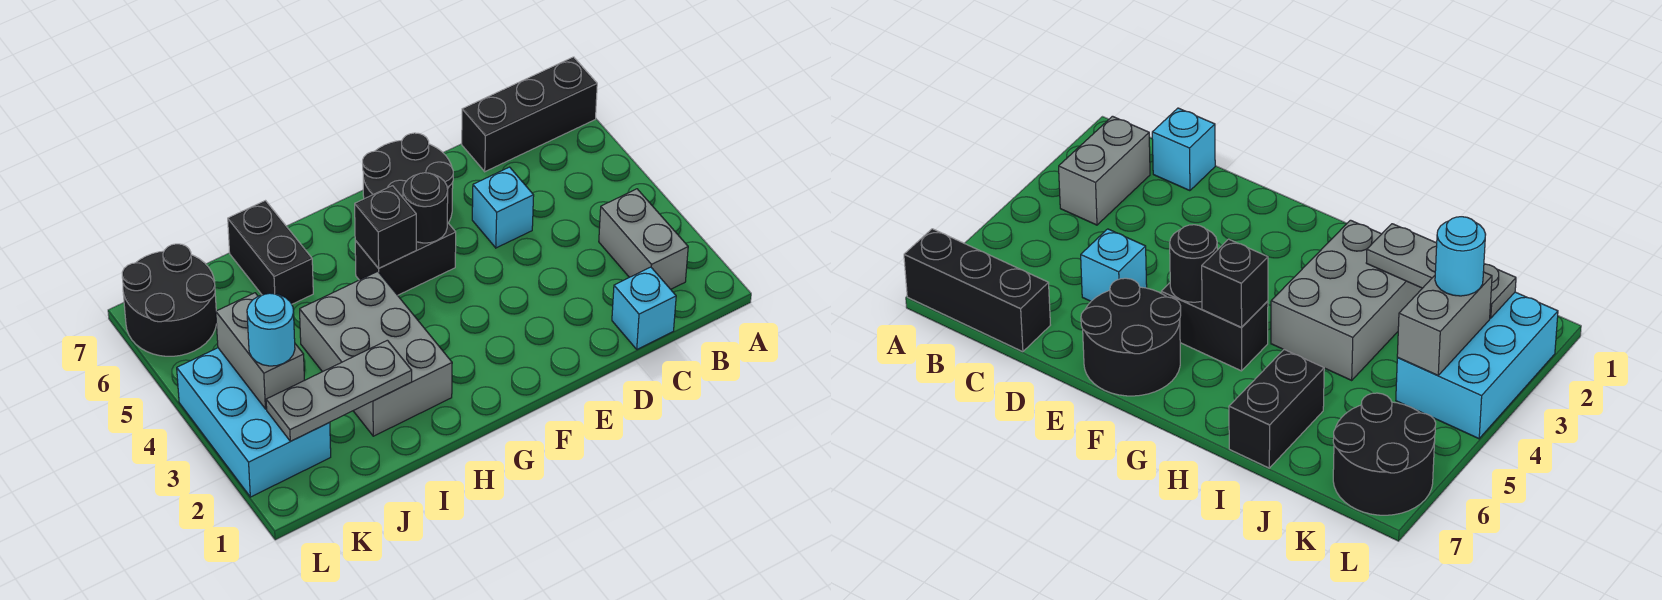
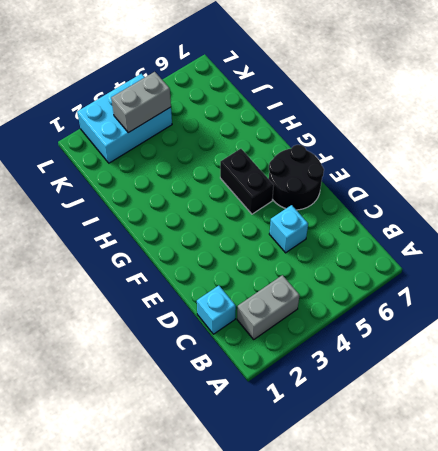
none -> black brick A7:C7 level 1
none -> grey brick H2:I4 level 1
none -> black brick I6:I7 level 1

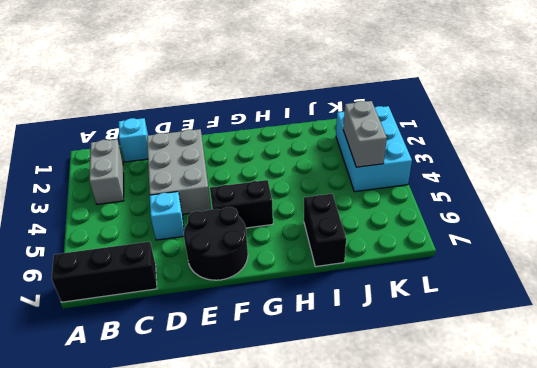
grey brick D2:E4 level 1 -> grey brick H2:I4 level 1
none -> black round brick K6:L7 level 1
none -> black round brick F5 level 2
none -> black brick G5 level 2

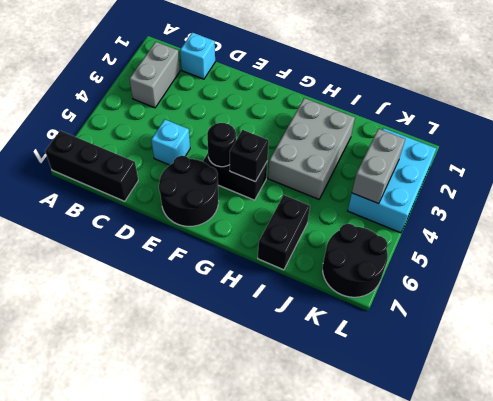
none -> grey plate I2:K2 level 2
none -> cyan round brick K3 level 3

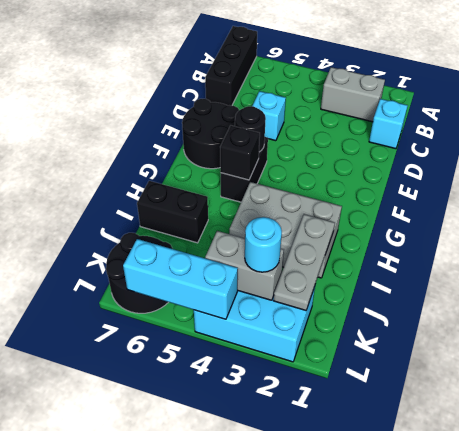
cyan brick L4:L6 level 2 -> none

